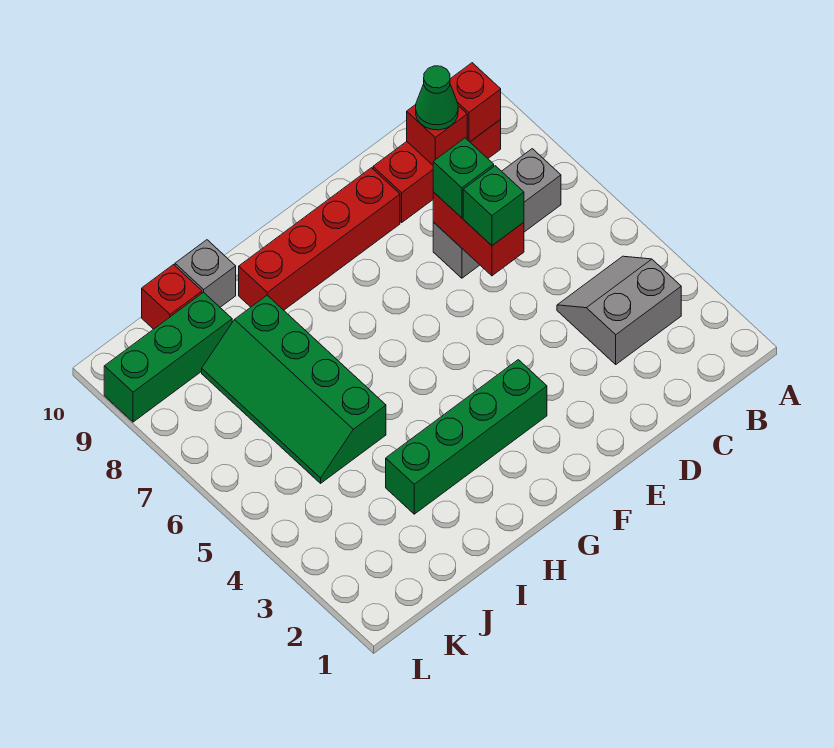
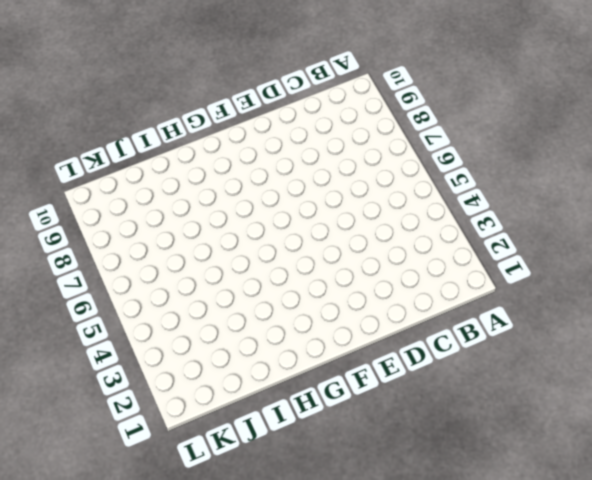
none -> grey slope B3:C4 level 1 top 3
none -> grey brick B7:D7 level 1
none -> red brick B9:D9 level 1

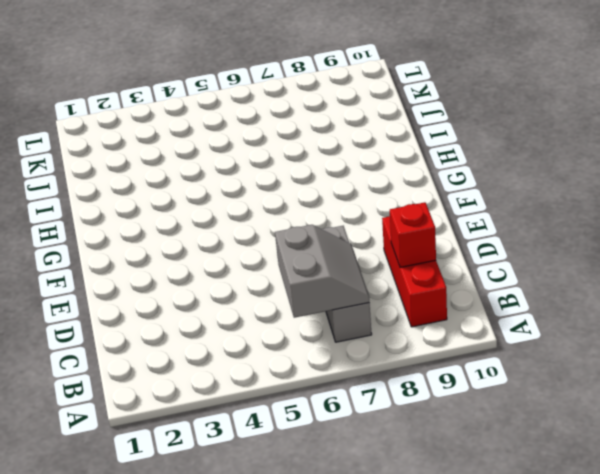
grey slope B6:C7 level 2 top 6 -> grey slope B3:C4 level 1 top 3
none -> red brick E9:H9 level 1
none -> green brick F3:I3 level 1
none -> green slope I5:J8 level 1 top I

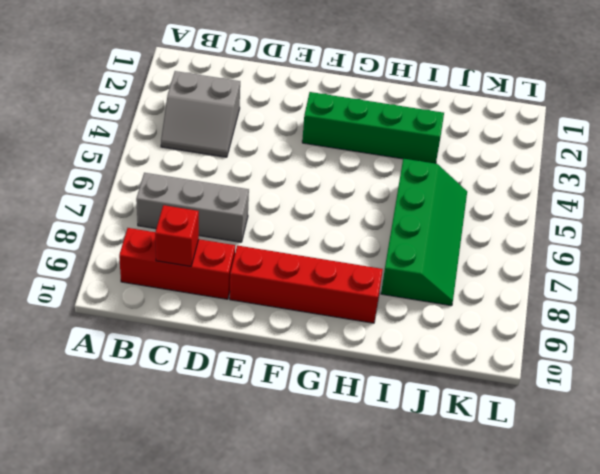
none -> grey brick I10 level 1
none -> green brick J9:L9 level 1
none -> red brick J10 level 1

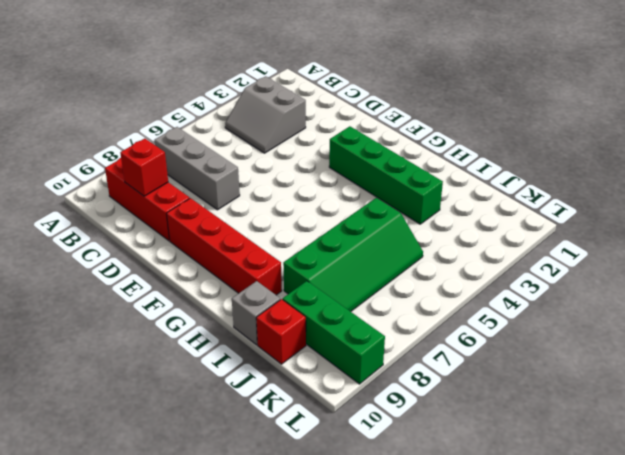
none -> red brick B9 level 2
none -> red brick D6:D7 level 2
none -> green cone C9 level 3

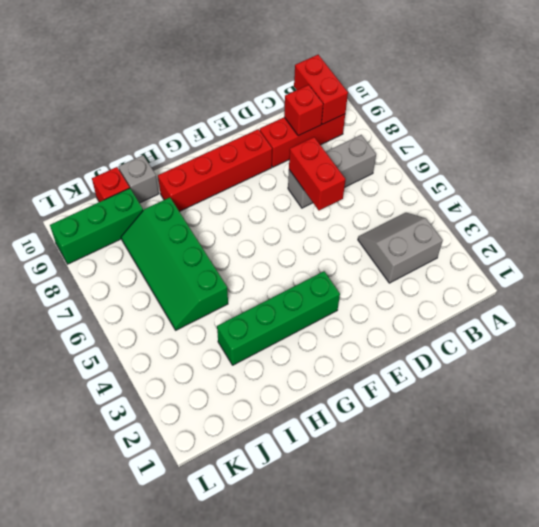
red brick B9:B10 level 2 -> red brick B9 level 2
none -> green cone C9 level 3
none -> green brick D6 level 3
none -> green brick D7 level 3

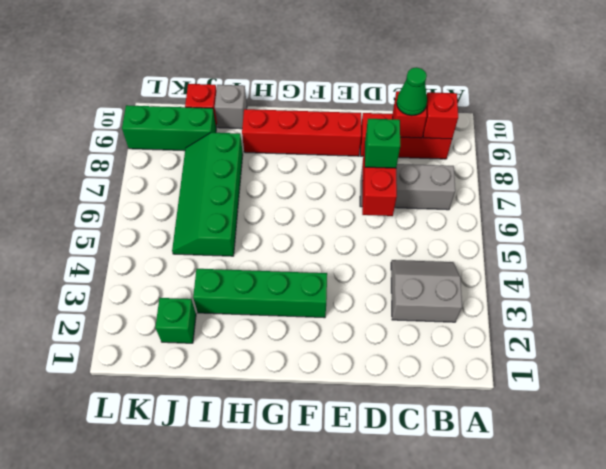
green brick J2 level 1 -> green brick D6 level 3

